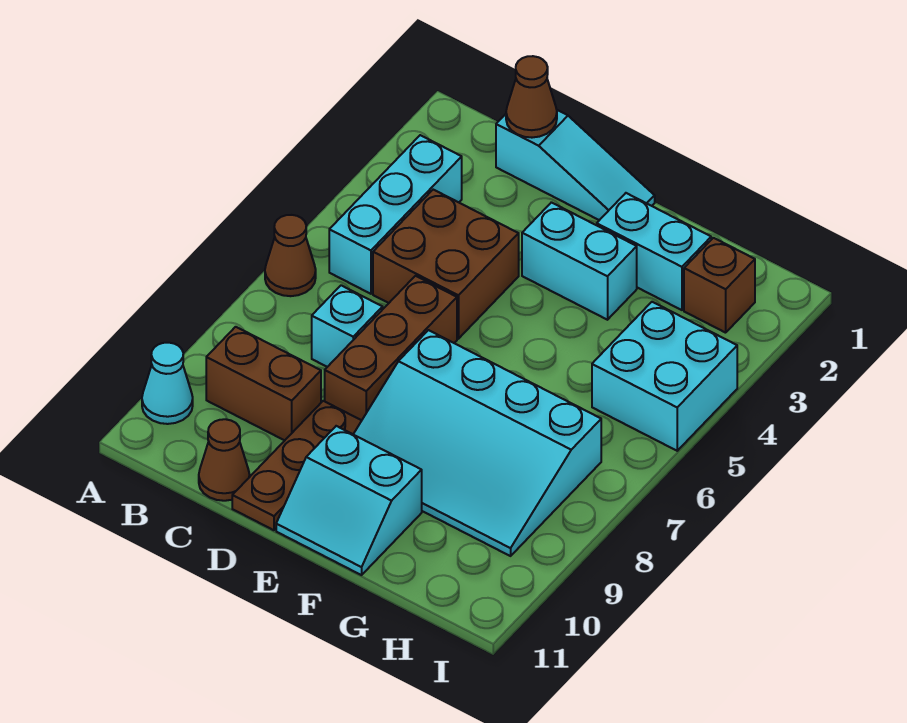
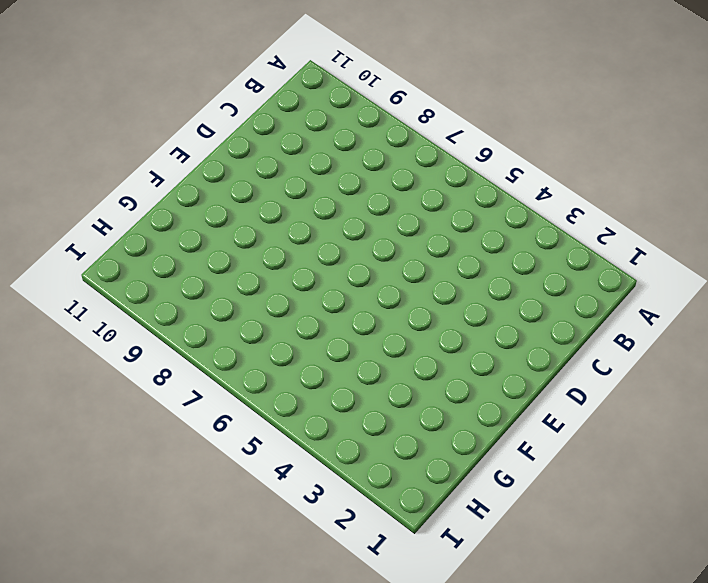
none -> brown cone A6 level 1
none -> cyan cone A10 level 1
none -> cyan brick B3:B5 level 1

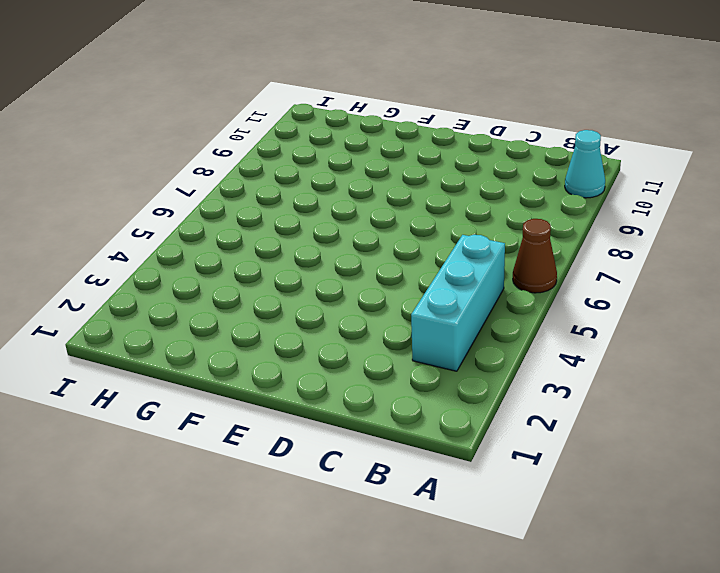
none -> brown brick B9:C9 level 1
none -> cyan slope C1:E1 level 1 top C
none -> brown brick C4:D5 level 1

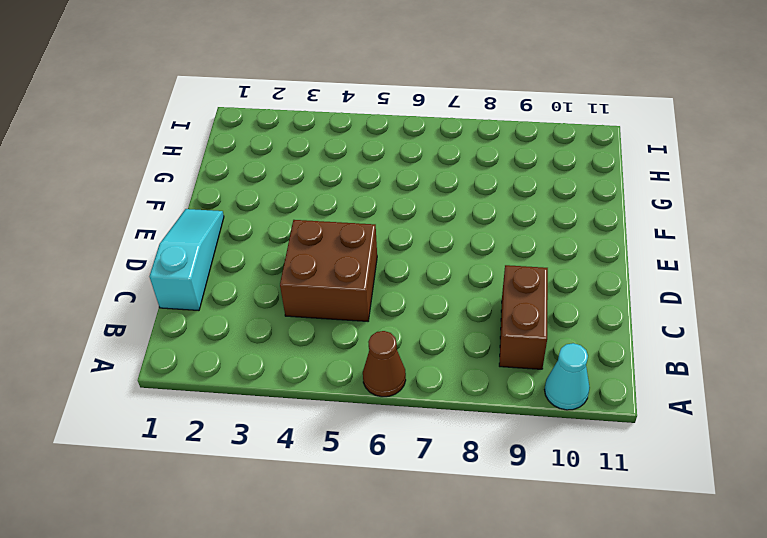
none -> cyan brick B3:B5 level 1
none -> cyan brick C7 level 1
none -> brown cone C11 level 1

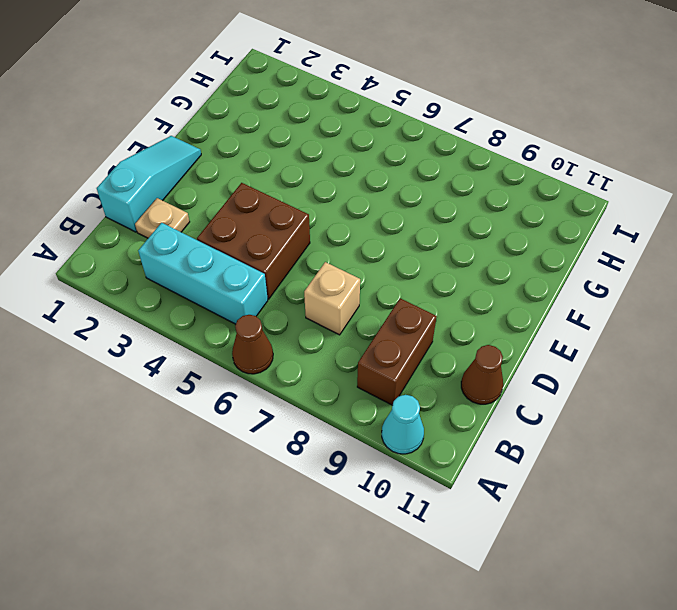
tan plate C2 level 1 -> none
tan brick C7 level 1 -> cyan brick C7 level 1
none -> brown brick D6:D8 level 1
none -> brown plate D9:D11 level 1
none -> cyan brick E3:F3 level 1

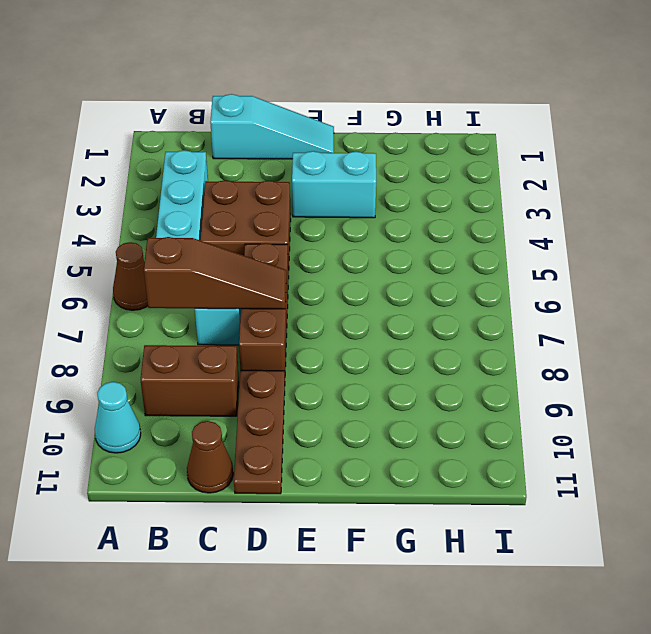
brown slope B7:D7 level 2 top B -> none
none -> cyan slope E7:H9 level 1 top 7
none -> cyan slope E10:F11 level 1 top 10
none -> cyan brick F2:G2 level 1

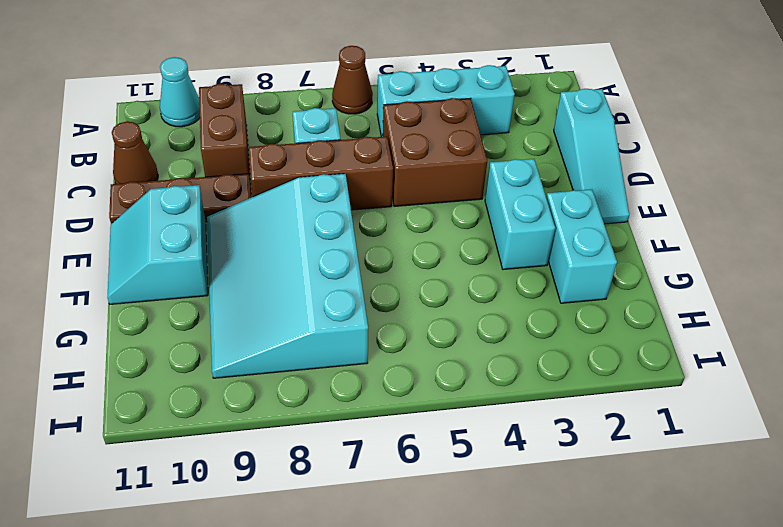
none -> brown brick H2 level 1
none -> cyan brick H4:I5 level 1
none -> brown cone C1 level 2

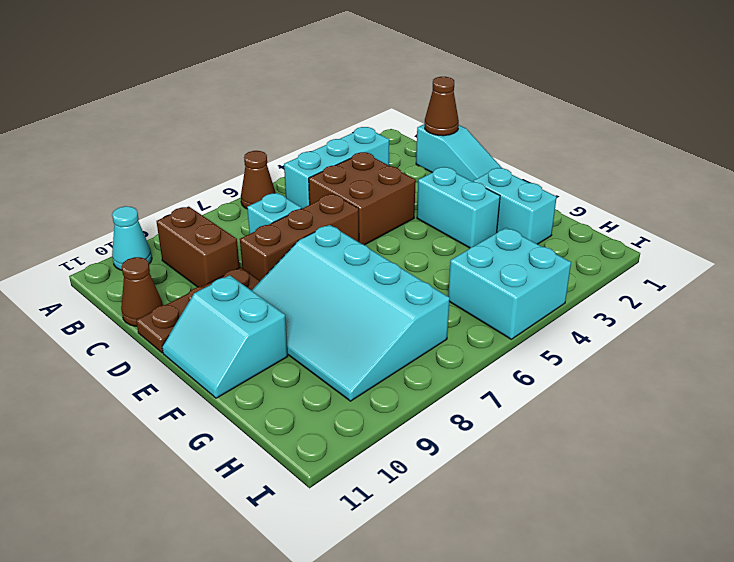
none -> brown brick H2 level 1

